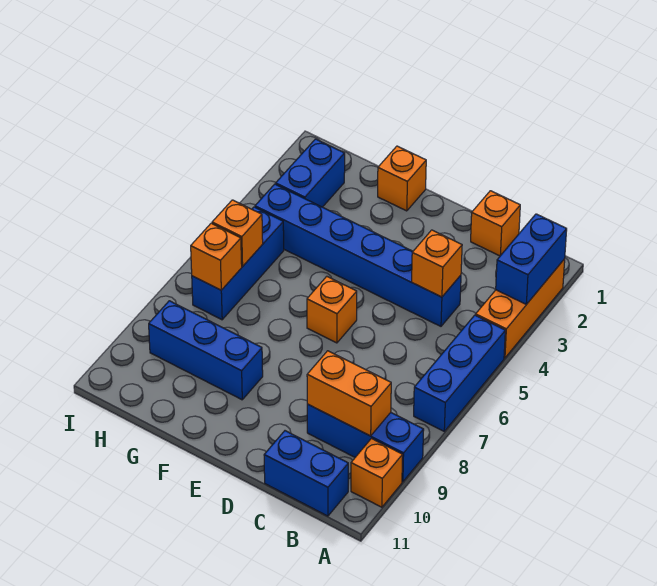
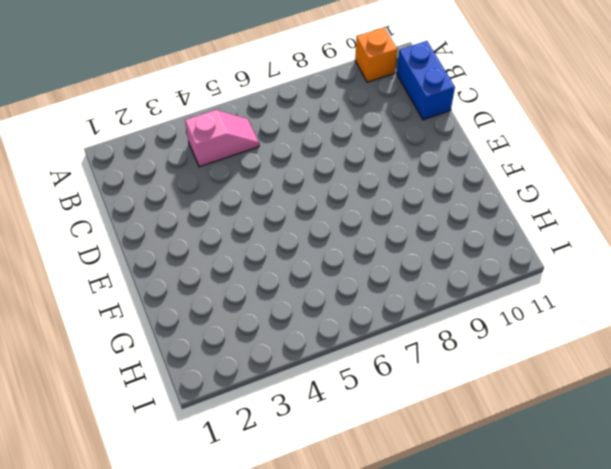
pink slope B4:B5 level 1 top 4 -> none
none -> orange brick A2:A4 level 1
none -> blue brick A5:A7 level 1
none -> blue brick A9:C9 level 1

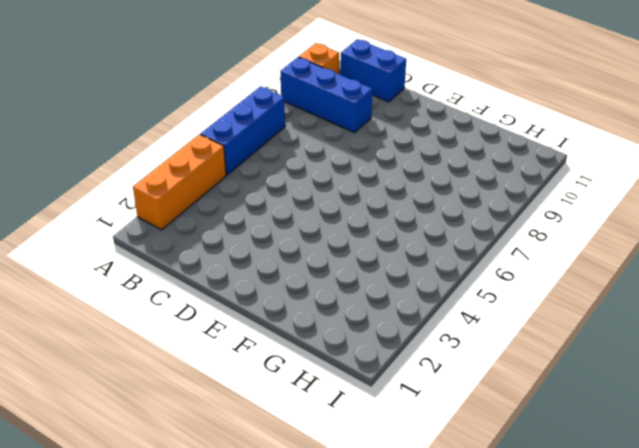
none -> orange brick C1 level 1
none -> blue brick C4:H4 level 1
none -> orange brick E6 level 1

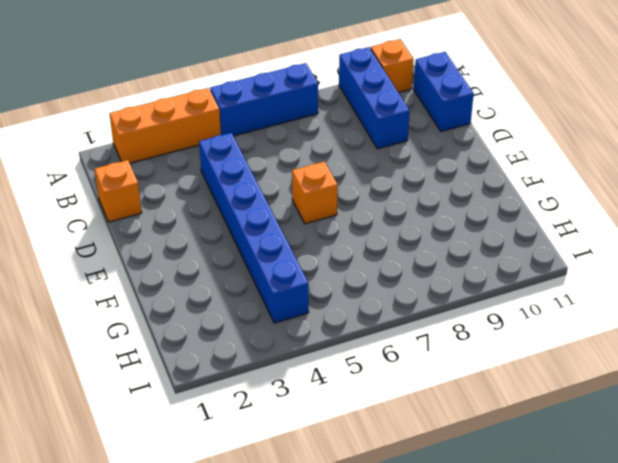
none -> orange brick F1 level 1
none -> blue brick F9:H9 level 1
none -> blue brick H2:H3 level 1

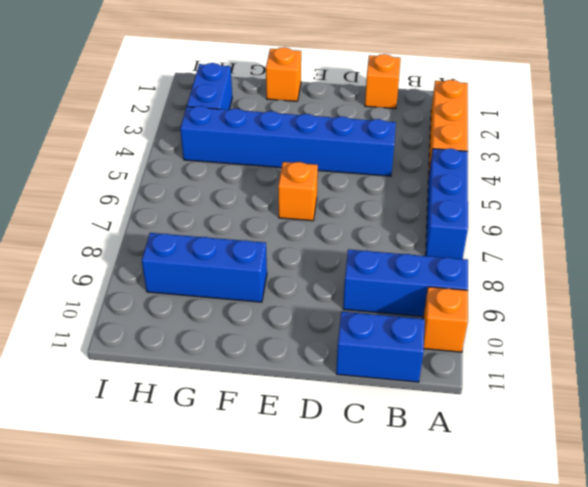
none -> blue brick H5:H7 level 1
none -> blue brick A2:A3 level 2
none -> orange brick B9:C9 level 2

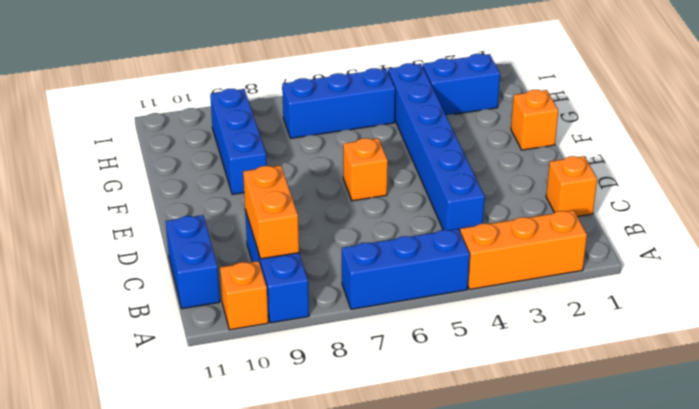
none -> blue brick A2:A3 level 2
none -> orange brick C4 level 2
none -> orange brick H6 level 2

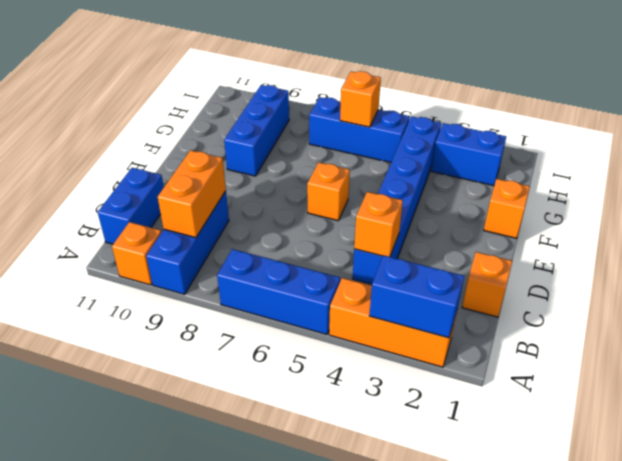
none -> orange brick H7 level 2

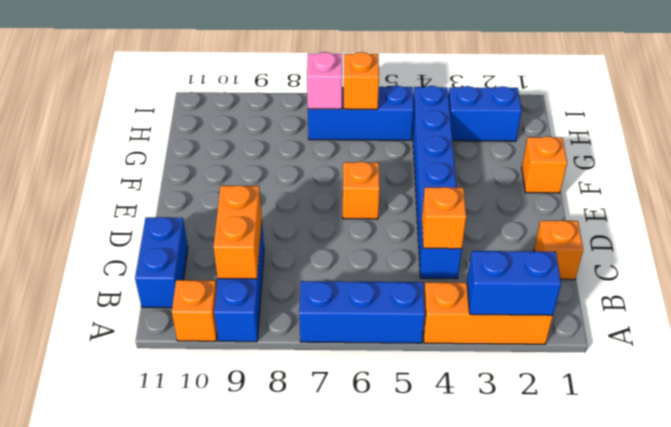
pink brick H7 level 2 -> orange brick H7 level 2
none -> blue brick F9:H9 level 1

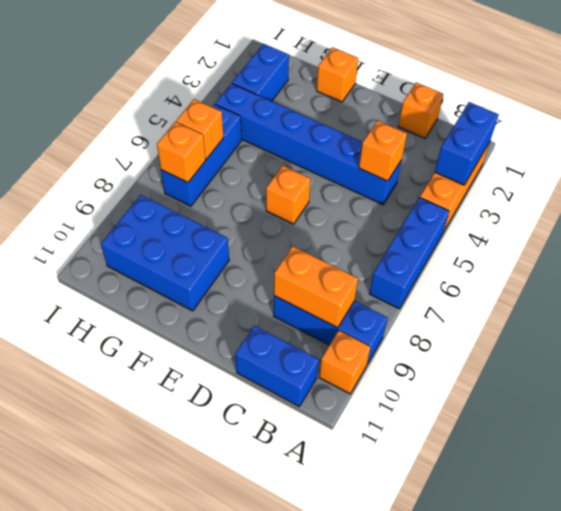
blue brick F9:H10 level 1 -> blue brick F9:H9 level 1

